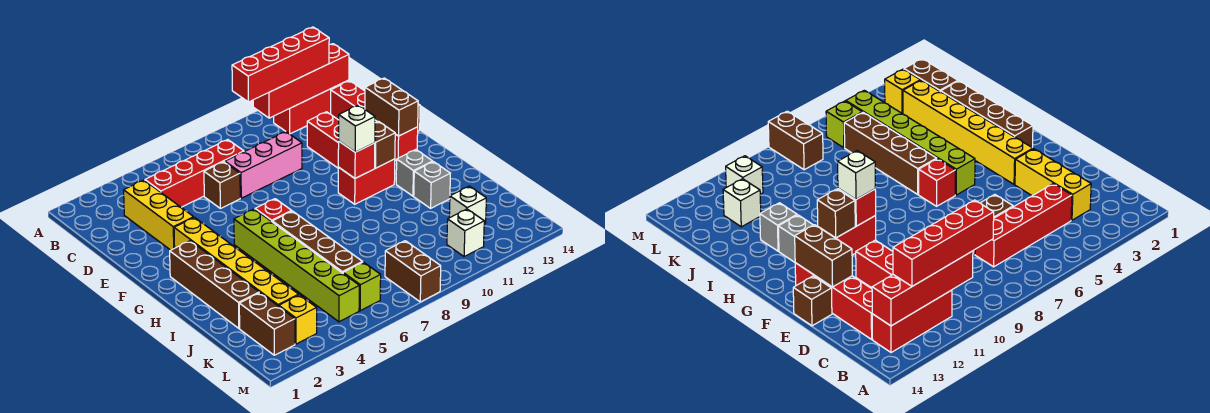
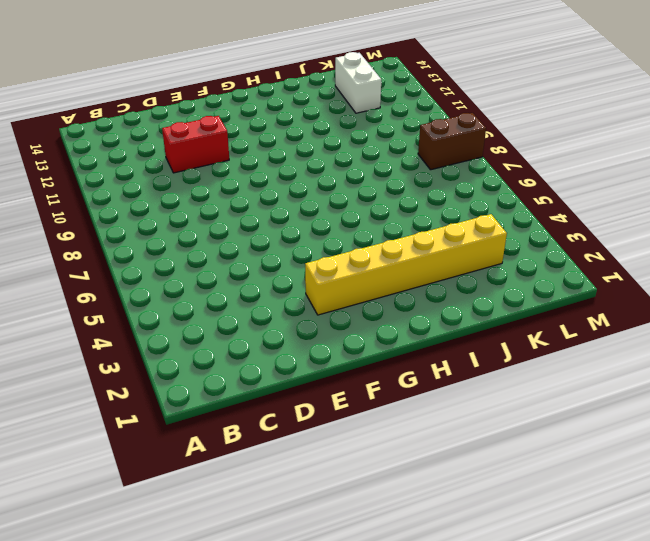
white brick K12:K13 level 1 -> white brick K12 level 1
none -> red brick B11:B13 level 1
none -> yellow brick C3:E3 level 1
none -> red brick C4:C7 level 1

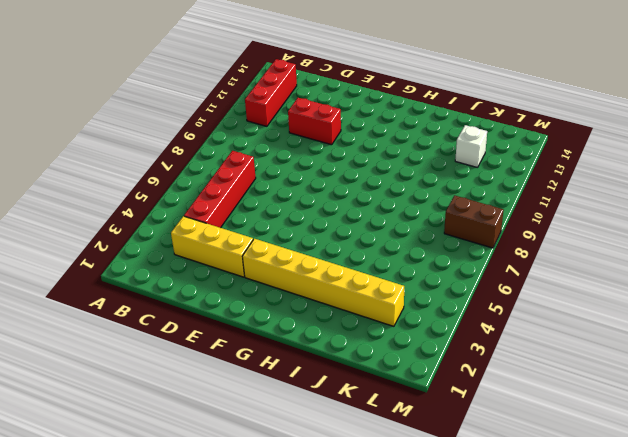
none -> red brick C13:F13 level 1
none -> brown brick D6 level 1
none -> pink brick D7:D9 level 1

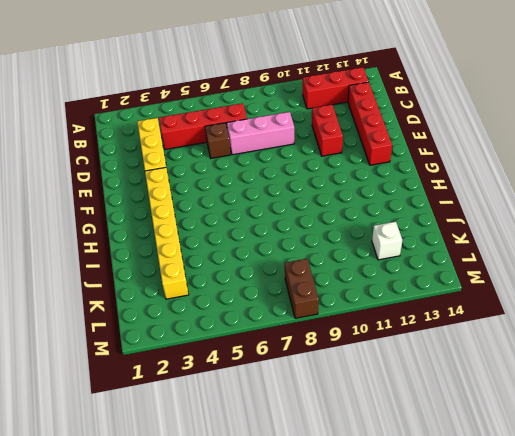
none -> brown brick E14 level 1
none -> brown brick G2:J2 level 1
none -> lime brick G5:L5 level 1

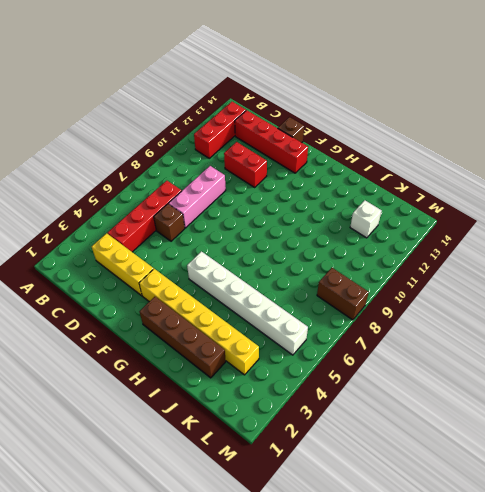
white brick G5:L5 level 1 -> lime brick G5:L5 level 1
none -> red brick G6 level 1
none -> red brick G10:G11 level 1
none -> brown brick H6:K6 level 1

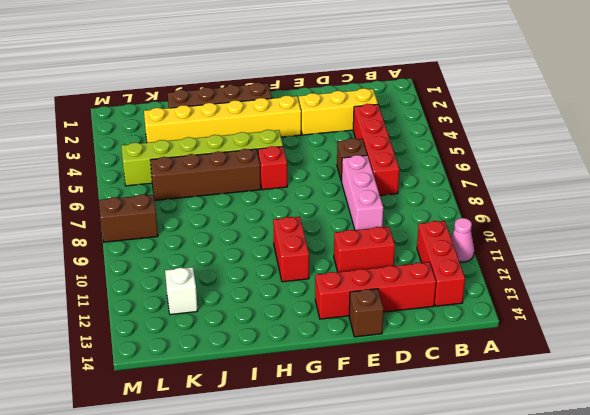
pink cone A11 level 1 -> none
none -> grey brick H12 level 1
none -> grey brick I12 level 1
none -> brown brick K2:L2 level 1

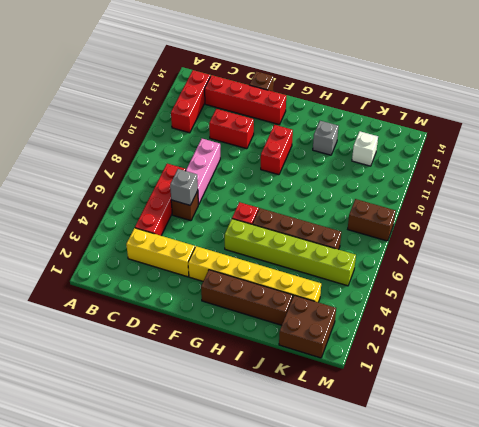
grey brick D6 level 2 -> grey brick H12 level 1
brown brick K1:L2 level 1 -> brown brick K2:L2 level 1
none -> yellow brick L3 level 1
none -> lime brick L6 level 1
none -> white brick L11 level 1

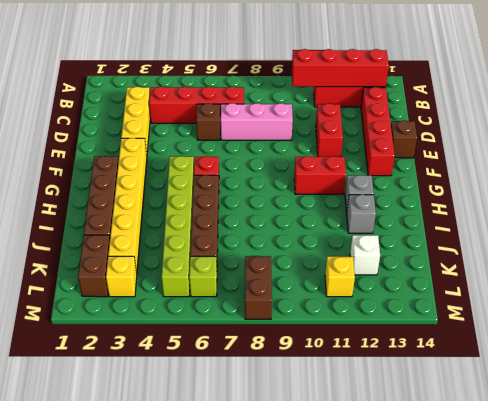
yellow brick L11 level 1 -> white brick L11 level 1
none -> brown brick E13:F13 level 2
none -> red brick G10 level 2
none -> brown brick G11 level 2

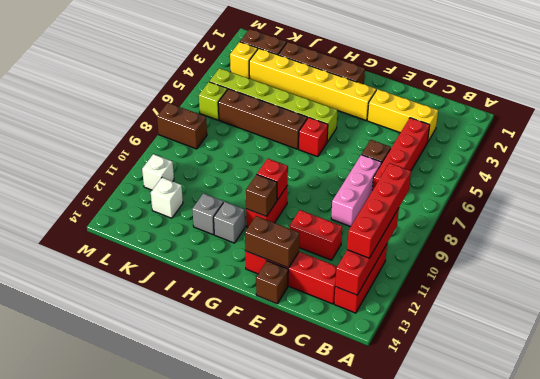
none -> white brick G10 level 3

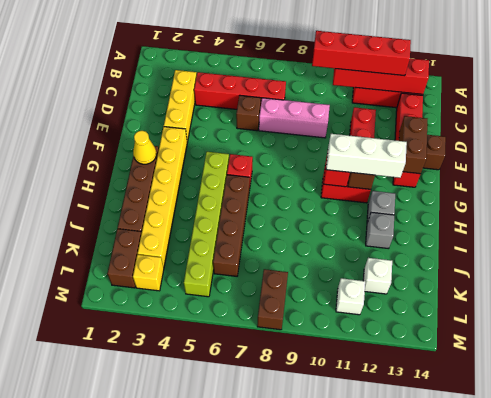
yellow cone G2 level 2 -> none
white brick G10:G12 level 3 -> white brick G10 level 3
none -> lime brick L6 level 1

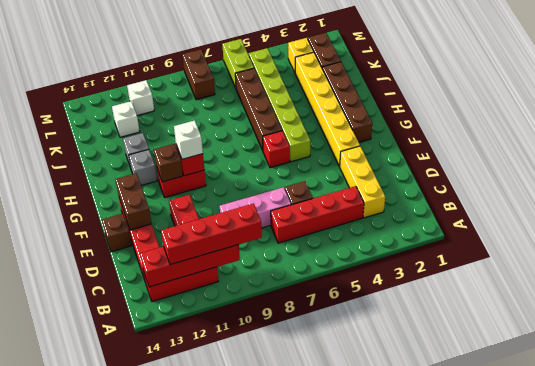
lime brick L6:M6 level 1 -> lime brick L6 level 1

